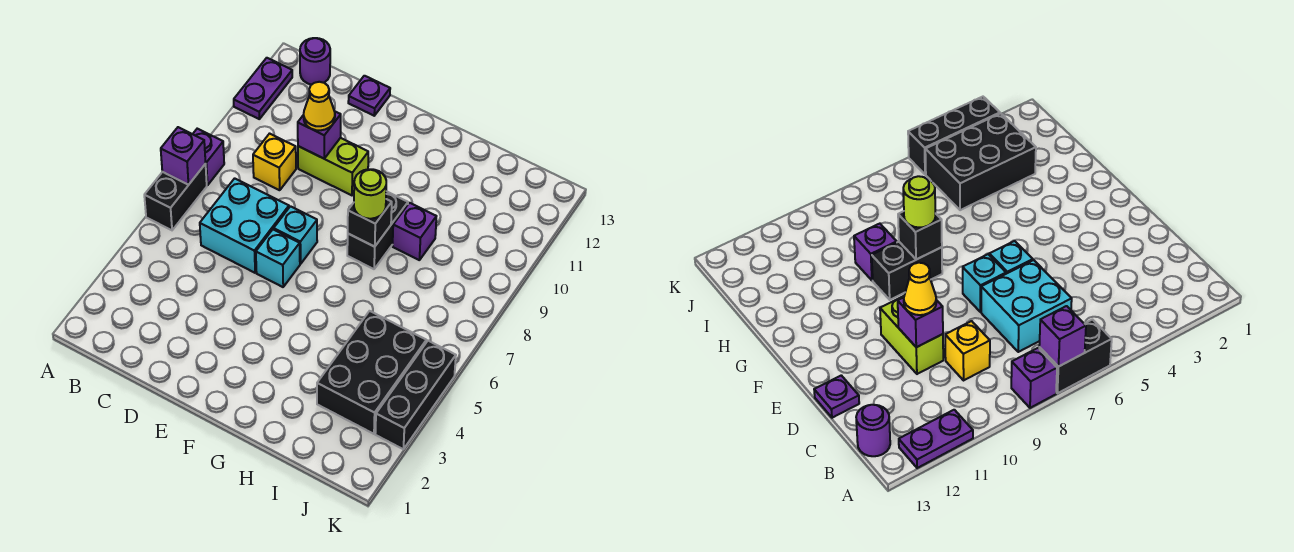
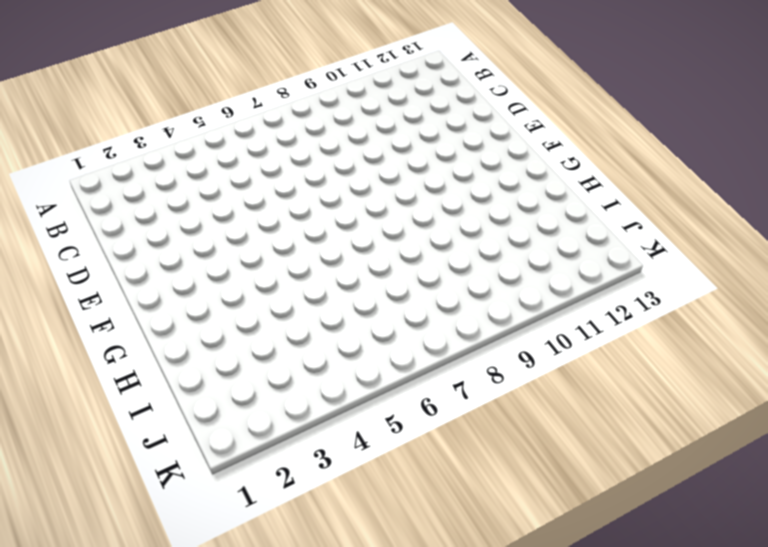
none -> black brick A6:A7 level 1
none -> purple brick A8 level 1
none -> purple plate A11:A12 level 1

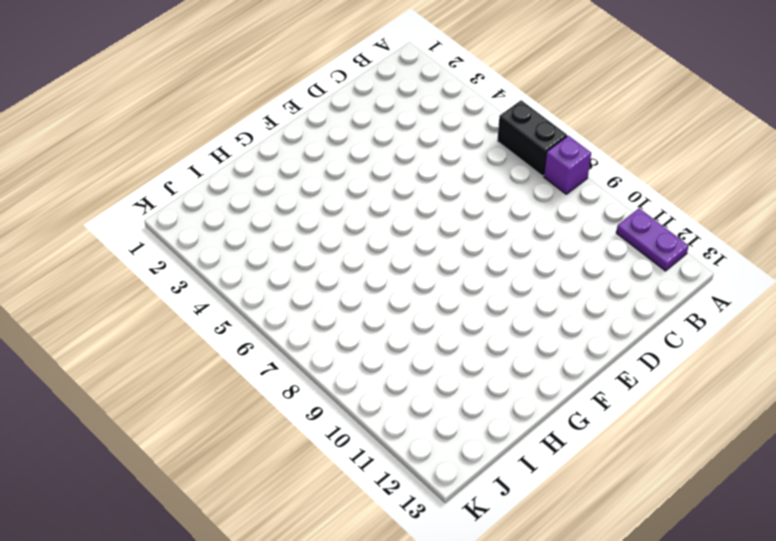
none -> purple round brick B13 level 1
none -> cyan brick C6:D7 level 1
none -> yellow brick C9 level 1

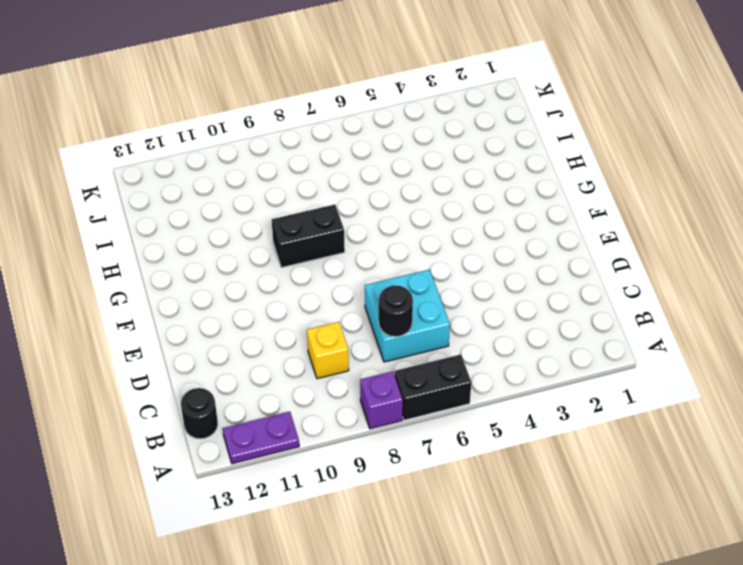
black round brick B13 level 1 -> purple round brick B13 level 1
black round brick C7 level 2 -> none
none -> lime brick D10:E10 level 1
none -> purple plate D13 level 1
none -> cyan brick E6 level 1

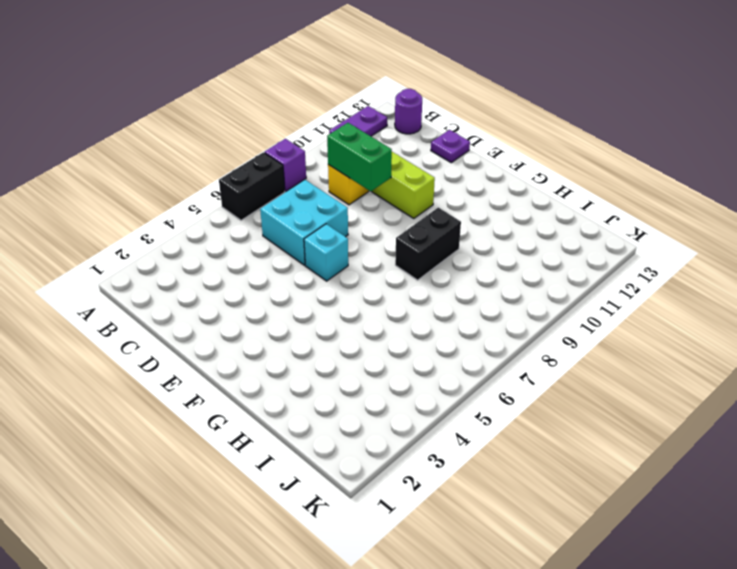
green brick C9:D9 level 2 -> none
none -> cyan brick E7 level 1
none -> purple brick H9 level 1
none -> black brick I3:J5 level 1

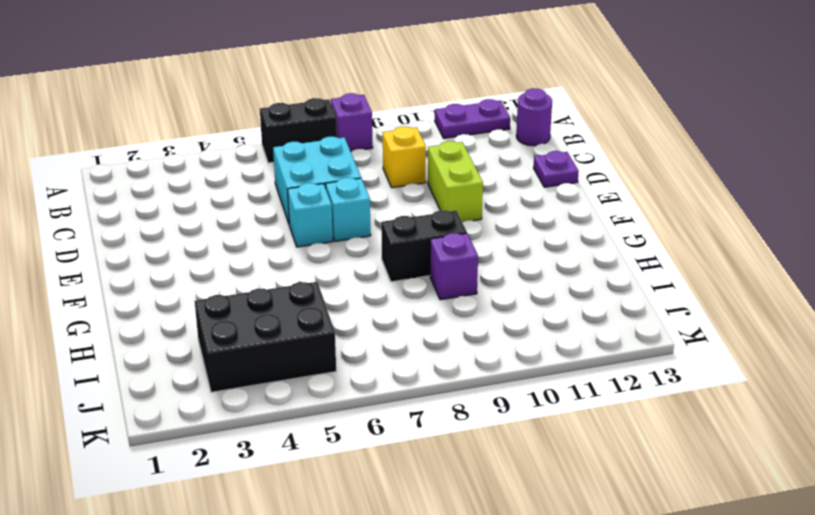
none -> black brick K3:K5 level 1
none -> purple brick A7 level 2
none -> purple brick D10 level 2

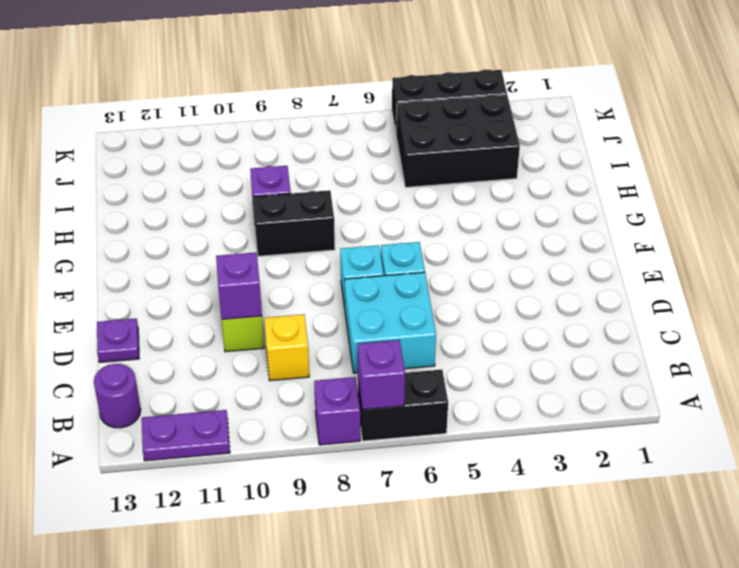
none -> black brick G8 level 2
none -> yellow cone D10 level 3
none -> lime round brick G8 level 3

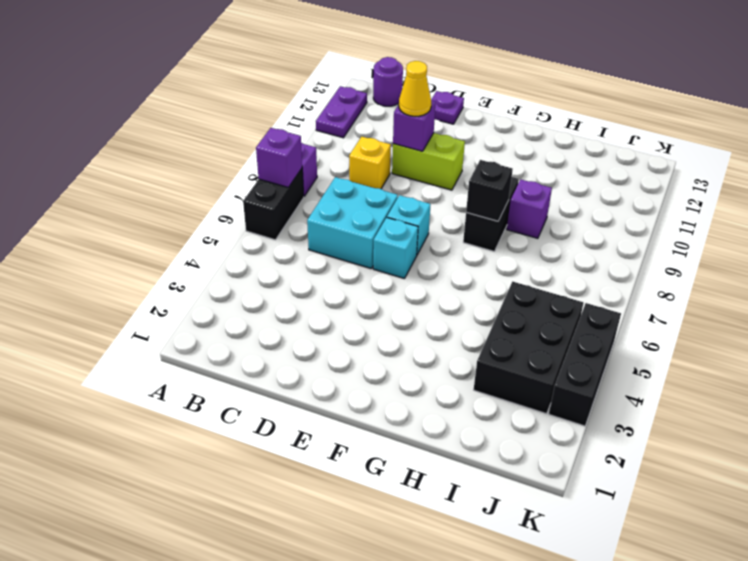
none -> lime round brick G8 level 3

